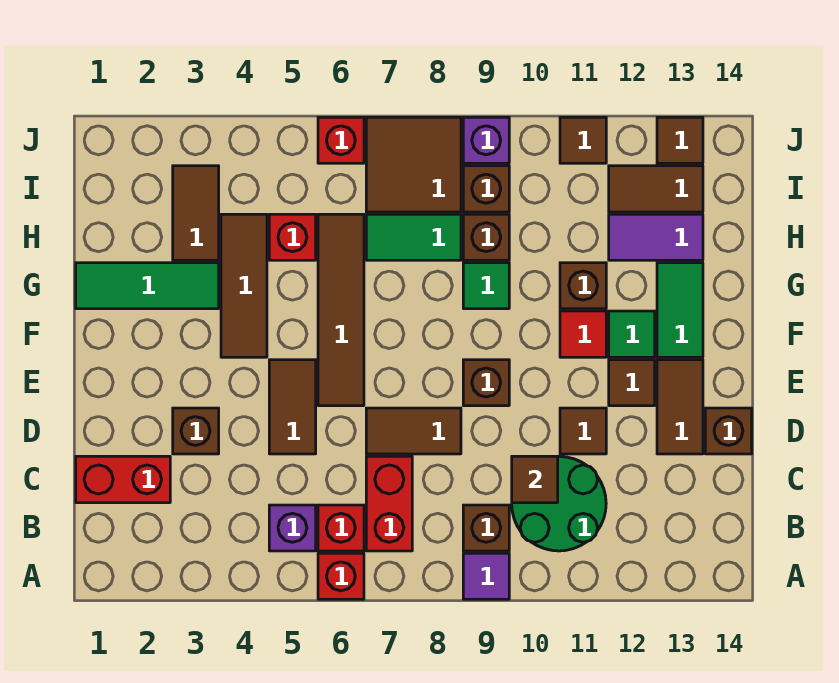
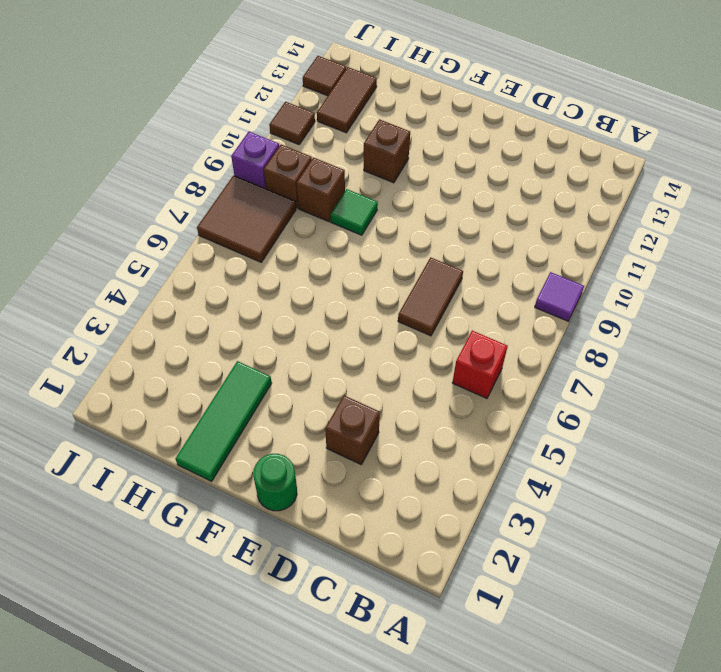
green round brick E1 level 1 -> none
none -> red brick A6 level 1
none -> purple brick B5 level 1
none -> red brick B7:C7 level 1
none -> brown brick B9 level 1

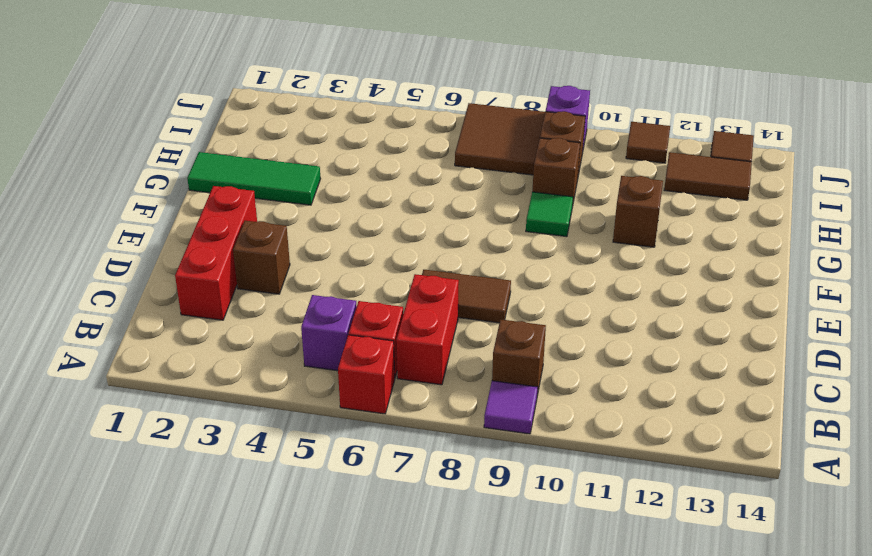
red brick C2:E2 level 1 -> red brick C1:C2 level 1
none -> green round brick B10:C11 level 1
none -> brown tile D5:E5 level 1
none -> brown tile D11 level 1
none -> brown tile D13:E13 level 1

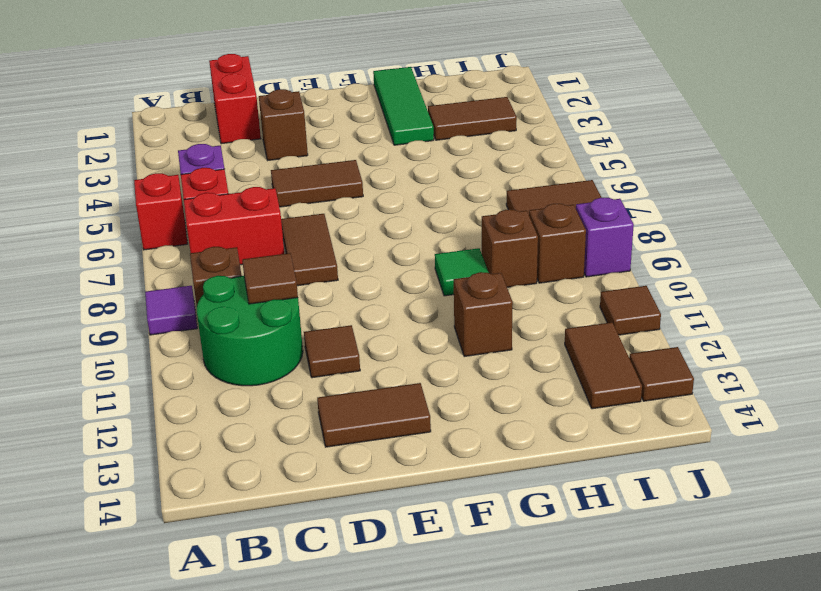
none -> brown brick D14 level 1
none -> brown tile E6:H6 level 1
none -> brown brick E9 level 1
none -> brown tile E12 level 1

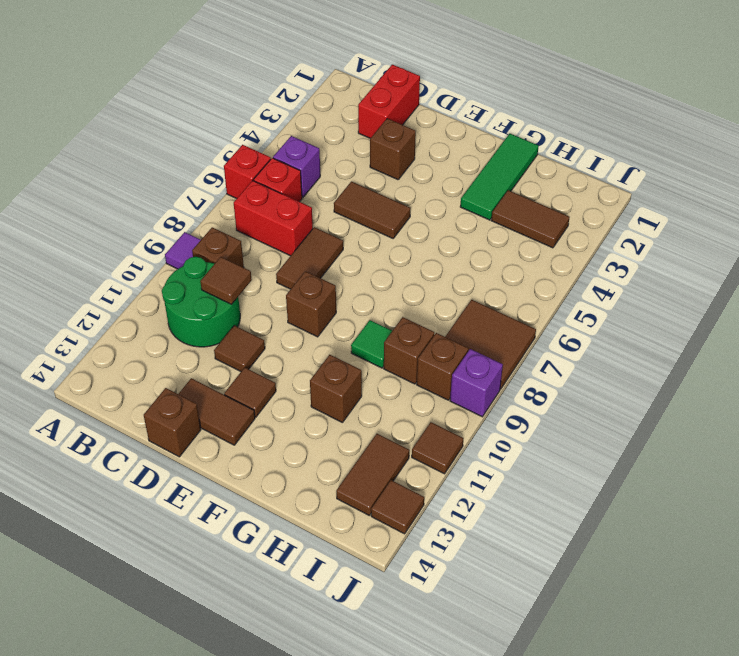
none -> brown tile E6:H6 level 1
none -> brown tile F4:H4 level 1
none -> red tile F11 level 1
none -> green tile F12 level 1

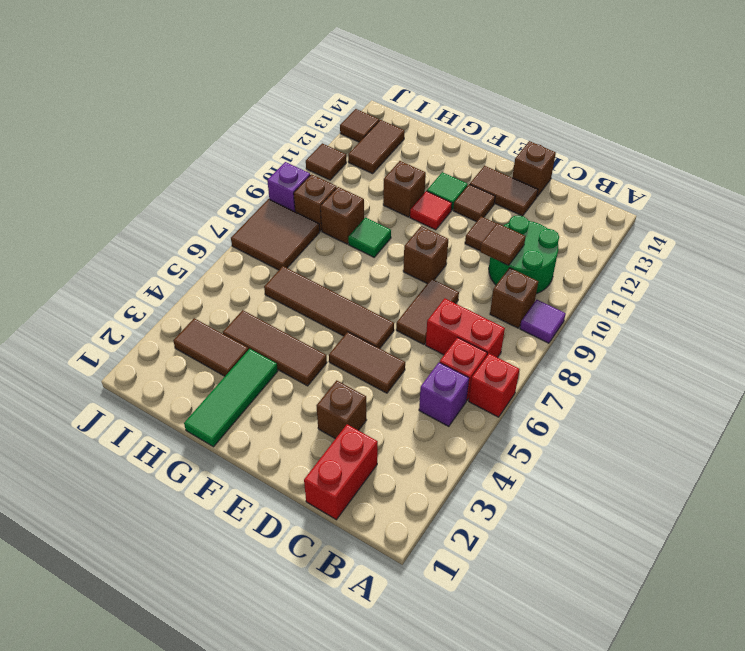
none -> green tile F13:G13 level 1
none -> red brick H5 level 1
none -> green tile H7:H8 level 1
none -> purple tile H12:H13 level 1

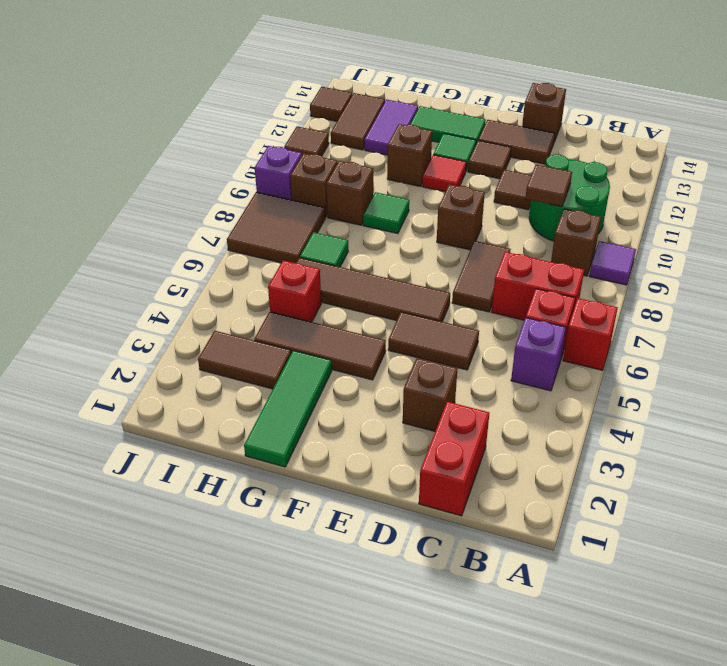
green tile H7 level 1 -> green tile H7:H8 level 1
none -> red brick J6 level 1

